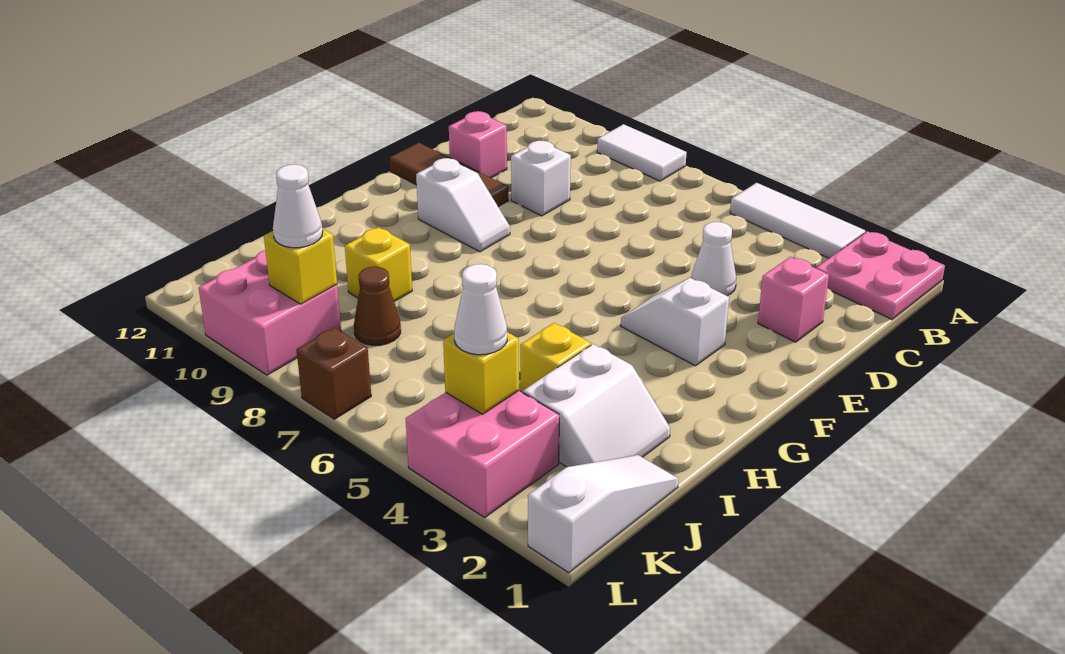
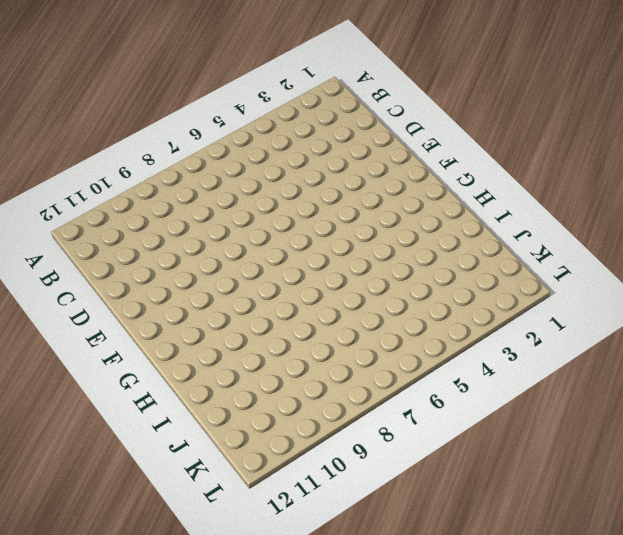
none -> pink plate A1:B2 level 1
none -> white tile A3:A5 level 1
none -> white tile A8:A9 level 1

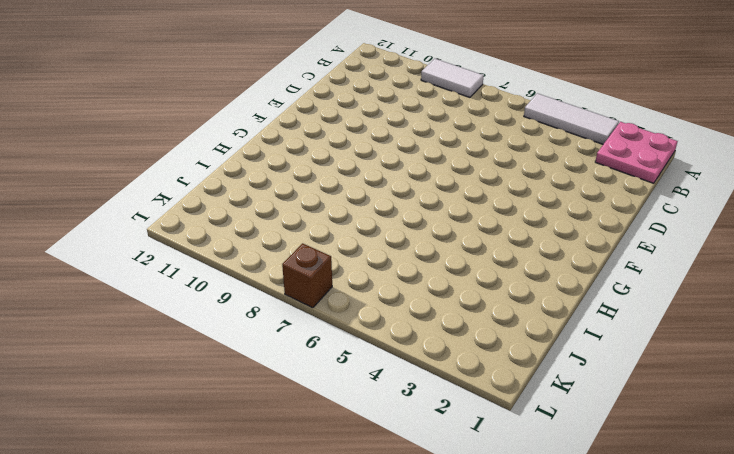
none -> pink brick D2 level 1
none -> white cone D4 level 1
none -> white brick D9 level 1

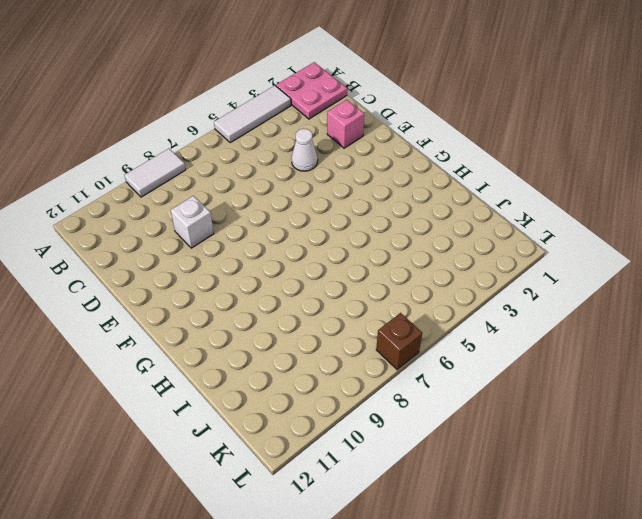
none -> pink brick D11 level 1
none -> brown tile E10:E12 level 1
none -> white slope F3:F4 level 1 top 3

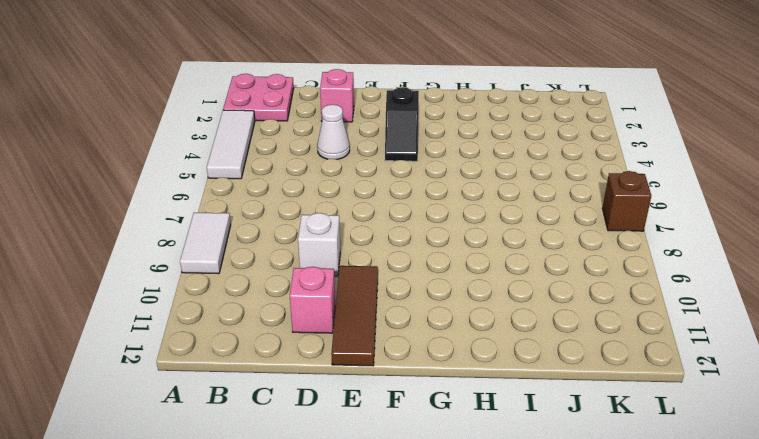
black slope F3:F4 level 1 top 3 -> white slope F3:F4 level 1 top 3
none -> white slope F9:F10 level 1 top 10
none -> white slope I2:J3 level 1 top 3
none -> yellow brick I4 level 1

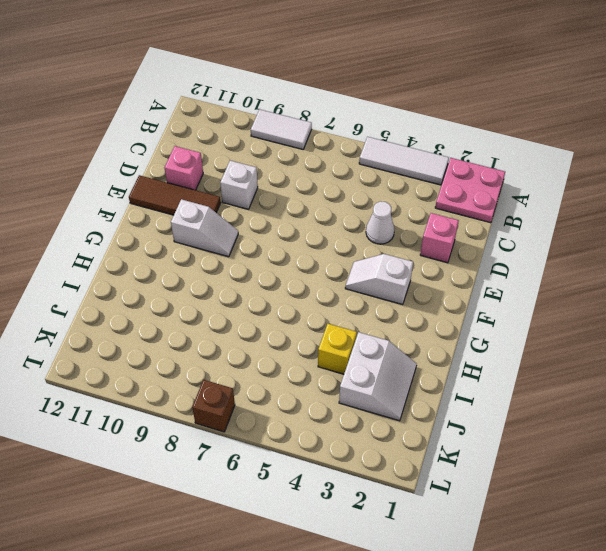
none -> yellow brick I9 level 1
none -> white slope J1:L1 level 1 top L
none -> brown cone J8 level 1

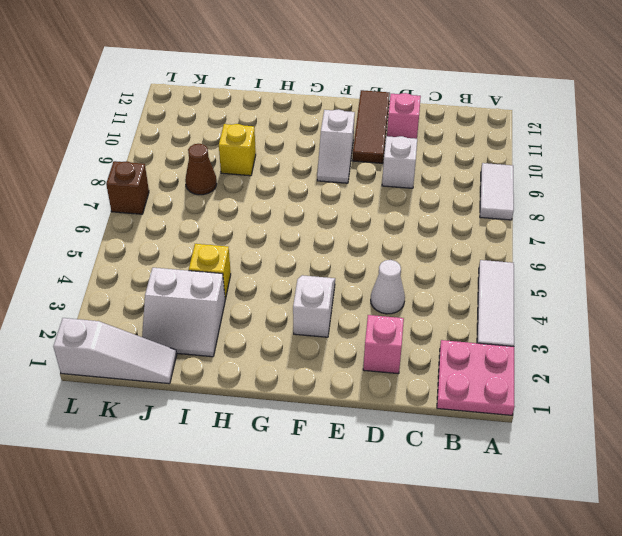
none -> pink brick K3:L4 level 1
none -> pink brick K9:L10 level 1
none -> yellow brick K4 level 2

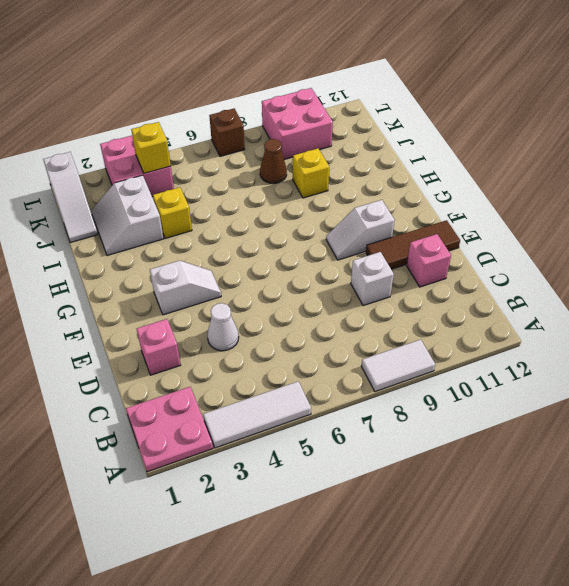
none -> yellow brick K9 level 2
none -> white cone K4 level 3
none -> white cone K9 level 3

